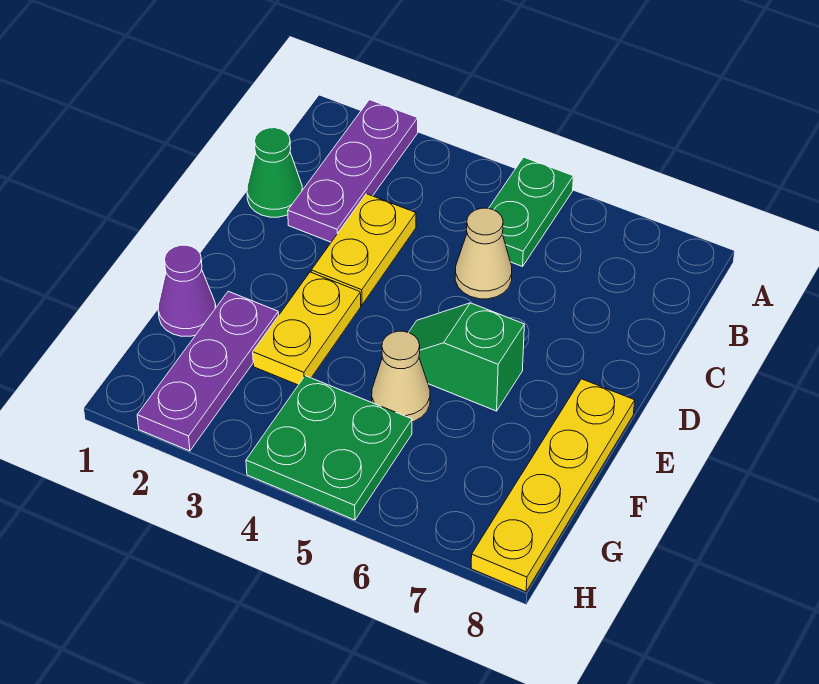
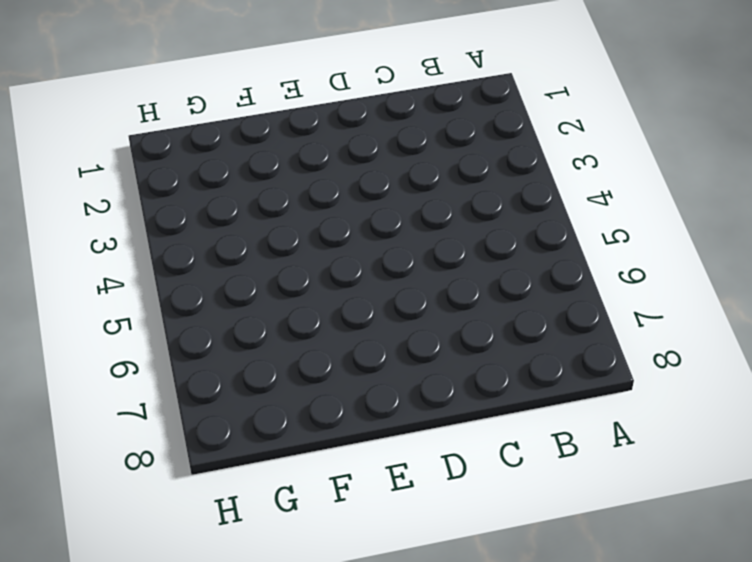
none -> purple plate A2:C2 level 1
none -> green plate A5:B5 level 1
none -> green cone C1 level 1

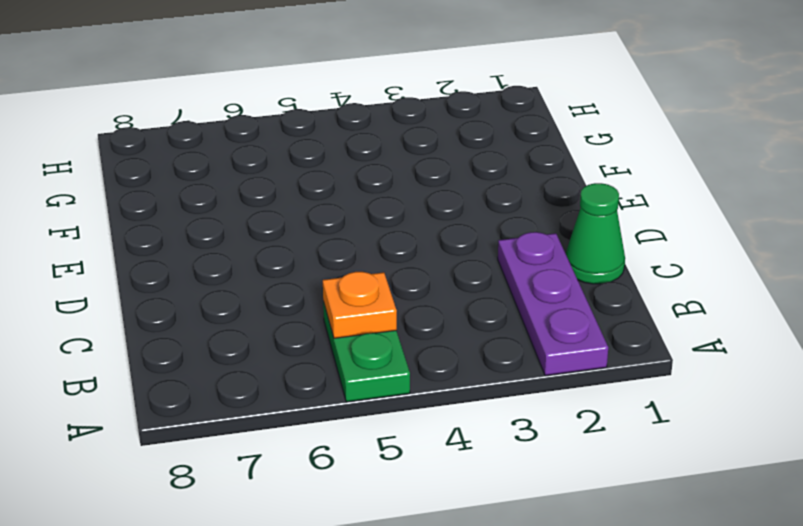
orange plate B5 level 2 -> none
none -> yellow plate C3:D3 level 1
none -> tan cone C5 level 1
none -> yellow plate E3:F3 level 1

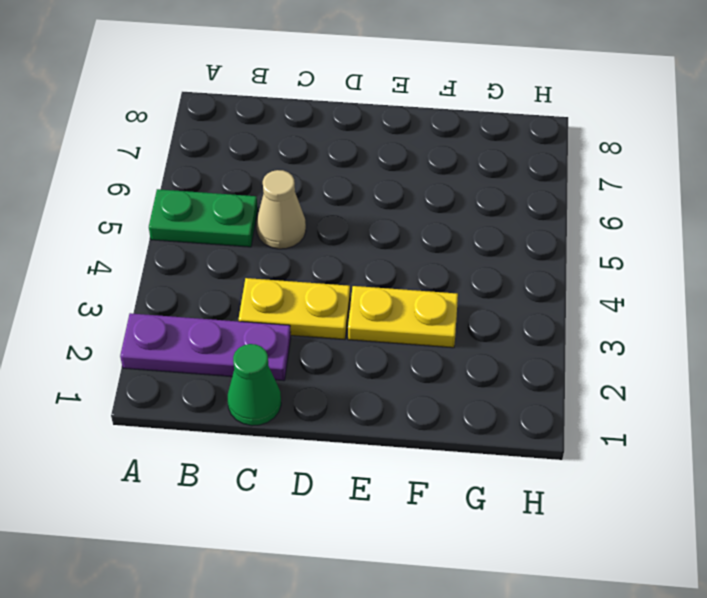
none -> green slope E5:E6 level 1 top 6
none -> yellow plate E8:H8 level 1
none -> purple cone F1 level 1

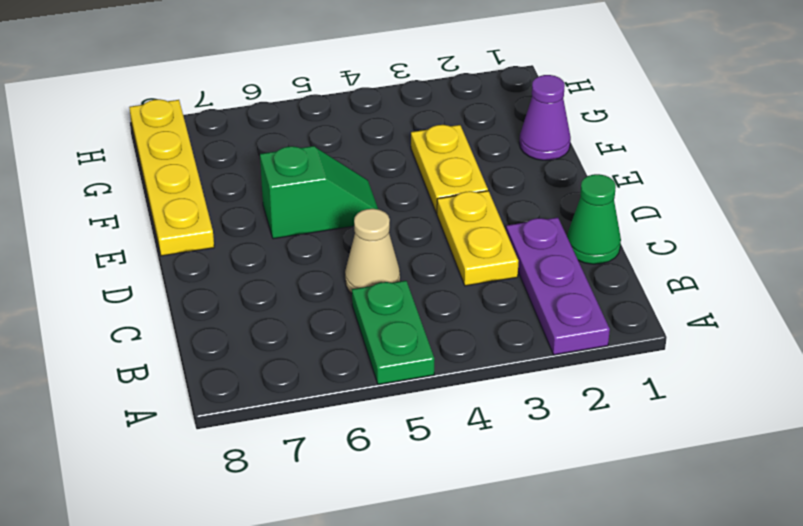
none -> purple plate F2:H2 level 1
none -> tan cone F5 level 1
none -> green plate G4:H5 level 1

